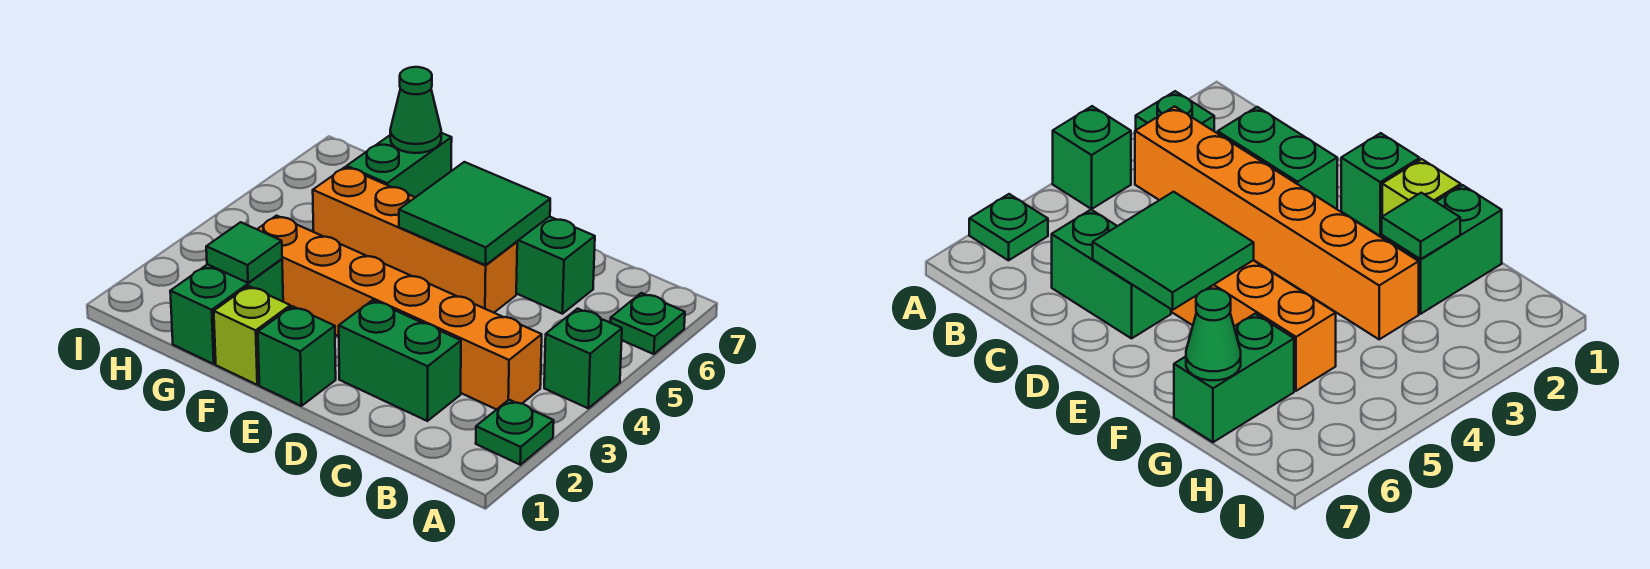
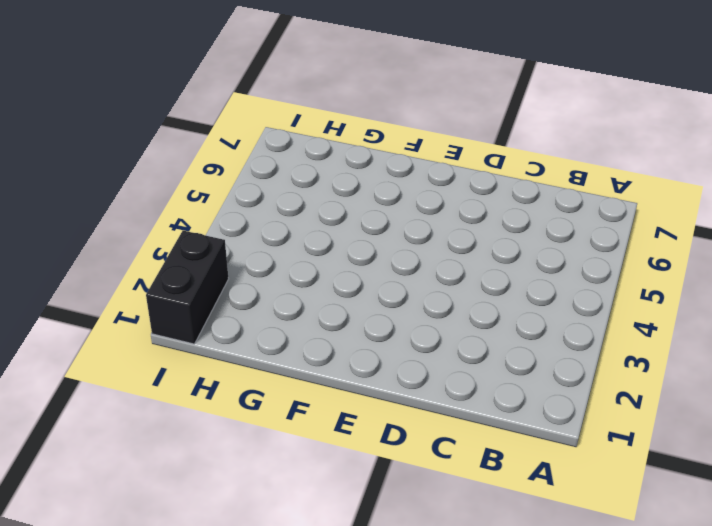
black brick I1:I2 level 1 -> none
none -> green plate A2 level 1
none -> green brick A4 level 1
none -> green plate A6 level 1

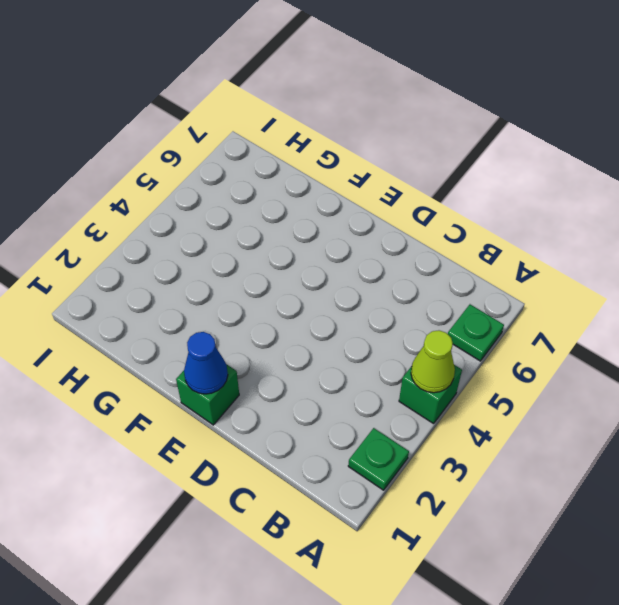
lime cone A4 level 2 -> none
blue cone E1 level 2 -> none
none -> orange brick B3:G3 level 1
none -> green brick C2:D2 level 1
none -> green brick C6:D6 level 1

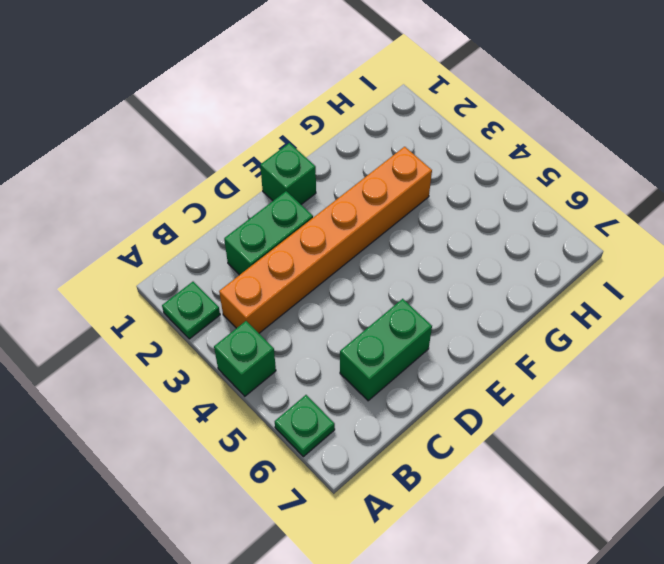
none -> orange brick D5:G5 level 1
none -> lime brick F1 level 1
none -> green brick G1:G2 level 1

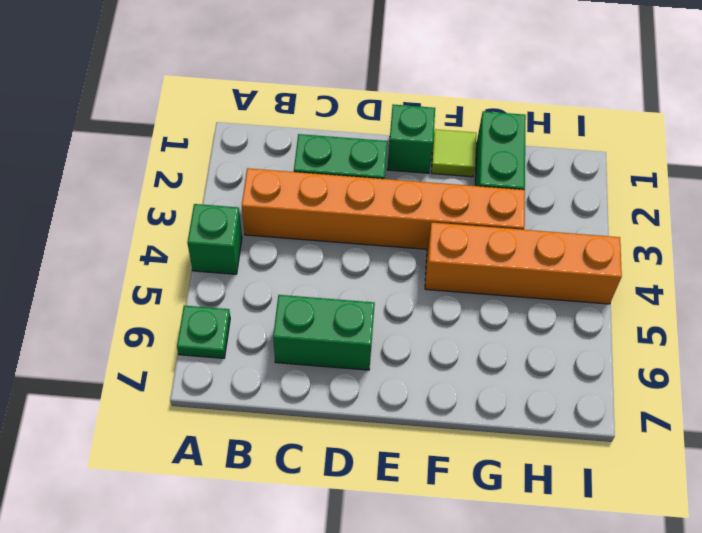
lime tile F1 level 1 -> lime brick F1 level 1
orange brick F4:I4 level 1 -> orange brick D5:G5 level 1
none -> green plate A2 level 1
none -> green brick G6:G7 level 1
none -> green tile D5:E6 level 2

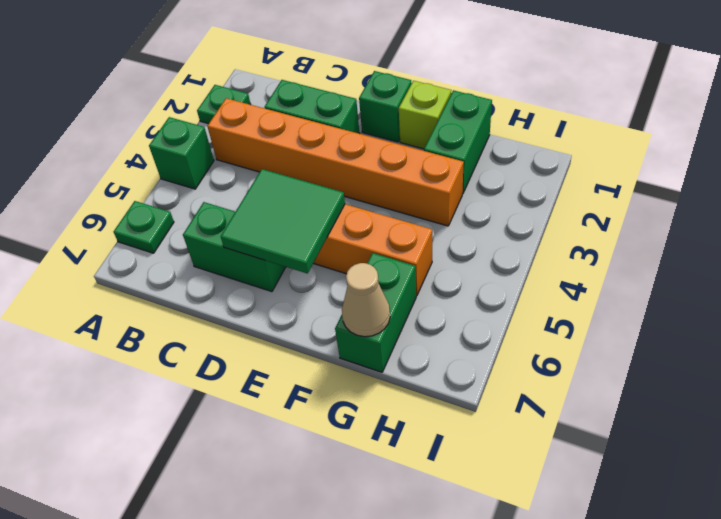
tan cone G7 level 2 -> green cone G7 level 2
none -> green tile G2 level 2

